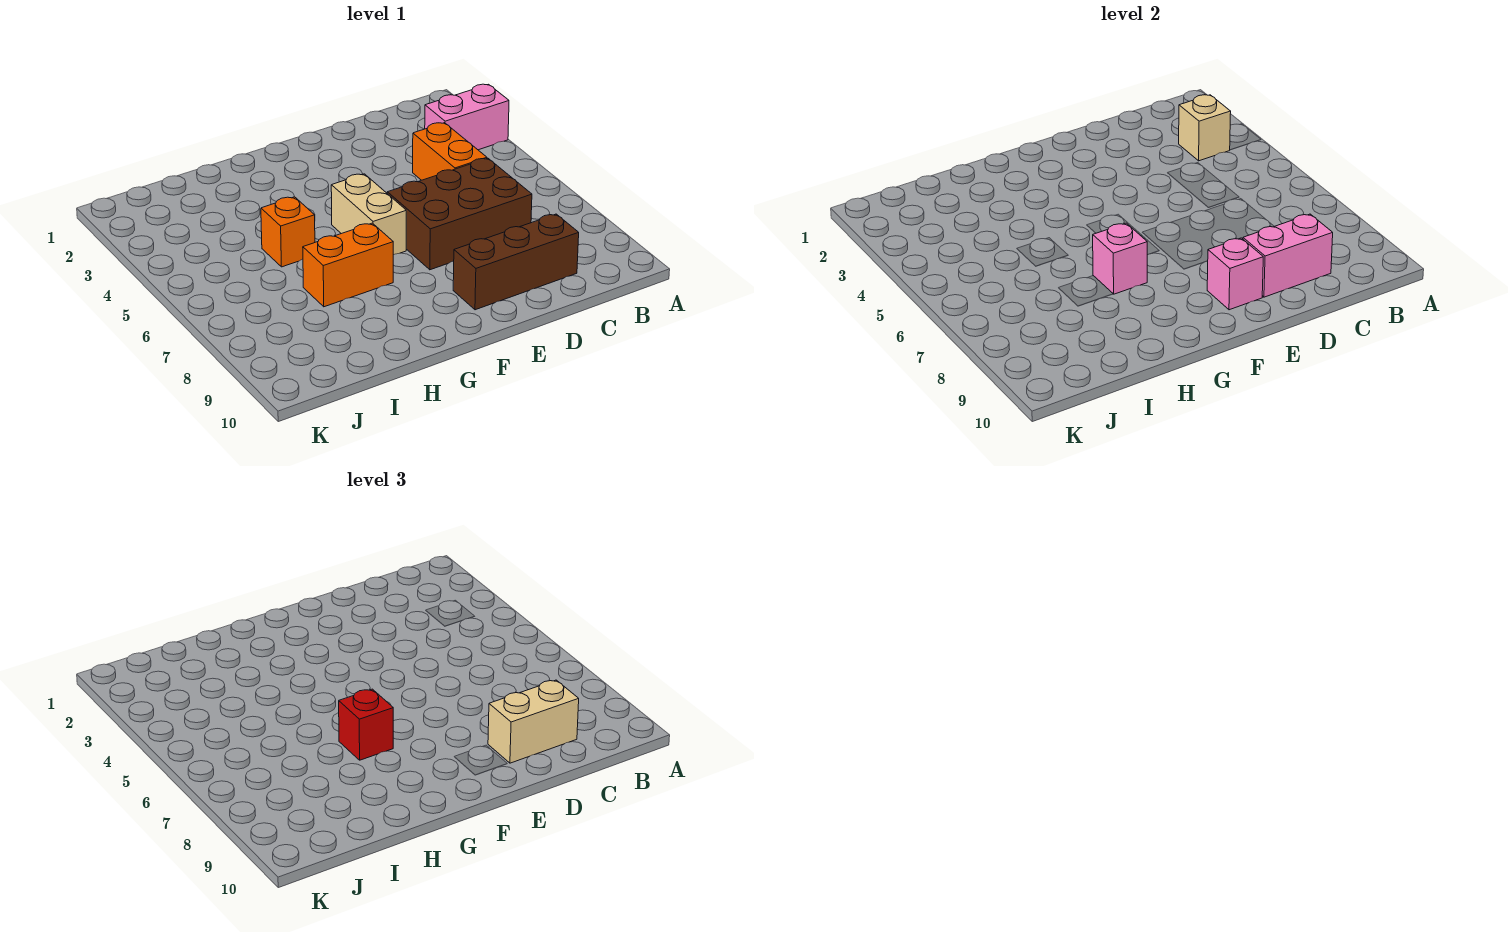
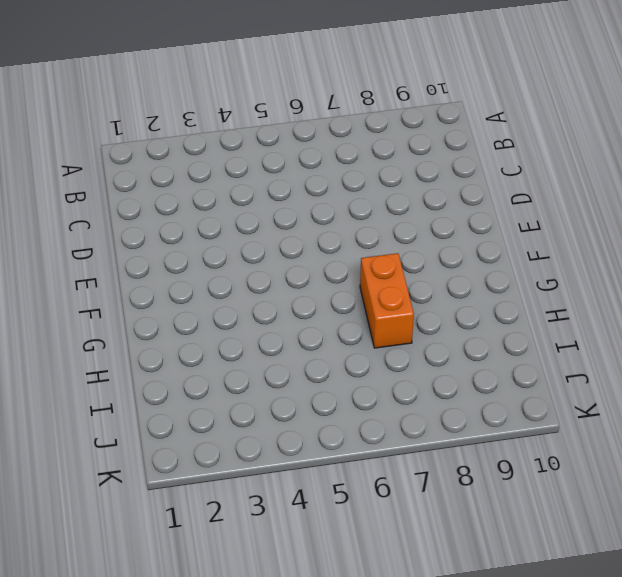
none -> pink brick A3:B3 level 1
none -> orange brick C4:C5 level 1
none -> brown brick C6:E7 level 1

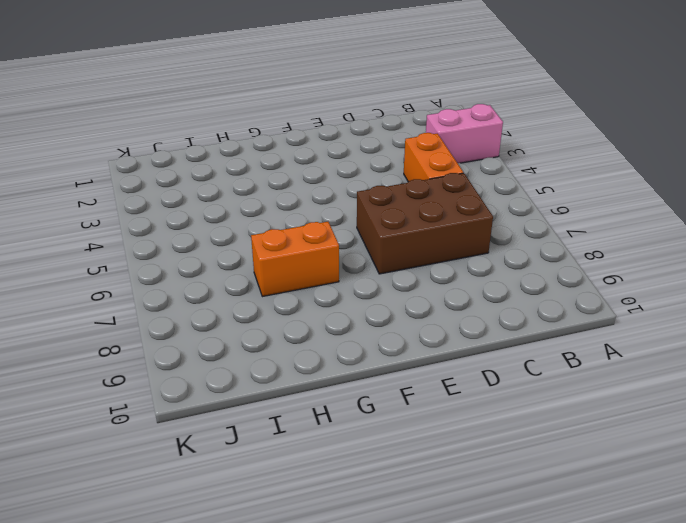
none -> brown brick C9:E9 level 1
none -> tan brick F5:F6 level 1
none -> orange brick H5 level 1

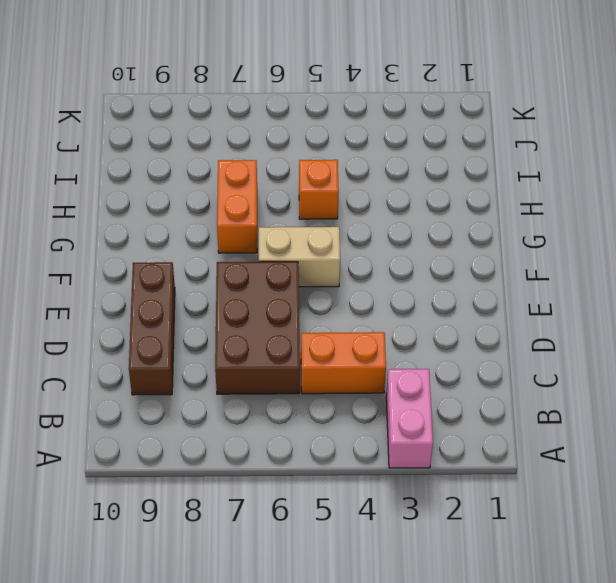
none -> tan brick B3 level 2
none -> pink brick C9:D9 level 2
none -> pink brick E9 level 2

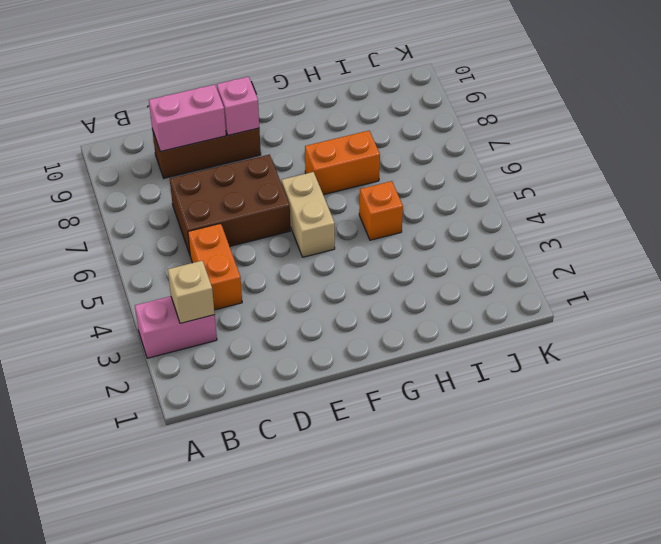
none -> pink brick G7 level 2
none -> tan brick C9:D9 level 3
none -> red brick G7 level 3

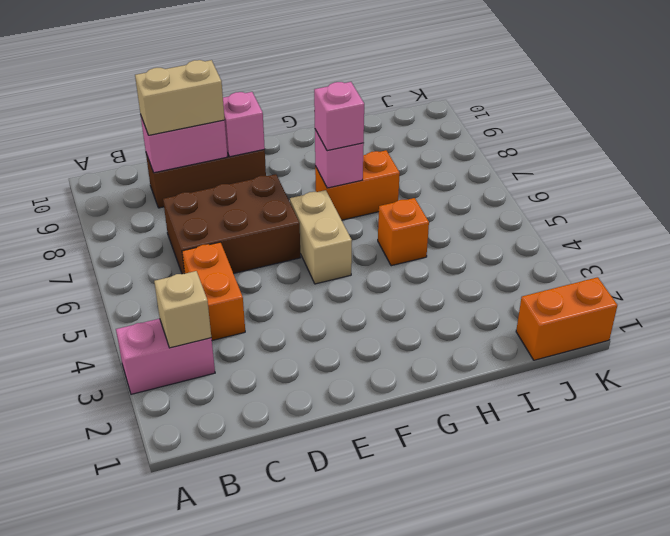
pink brick G7 level 3 -> red brick G7 level 3
orange brick J1:K1 level 1 -> none

